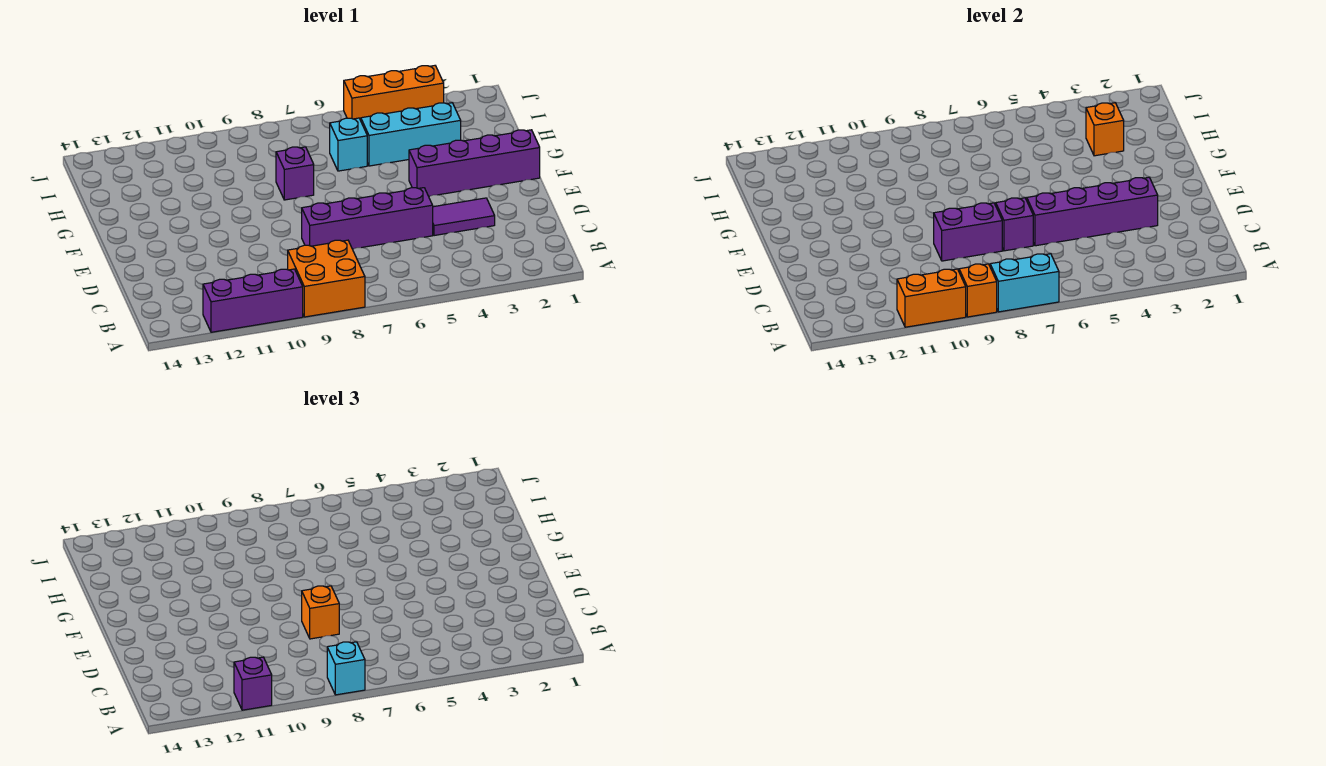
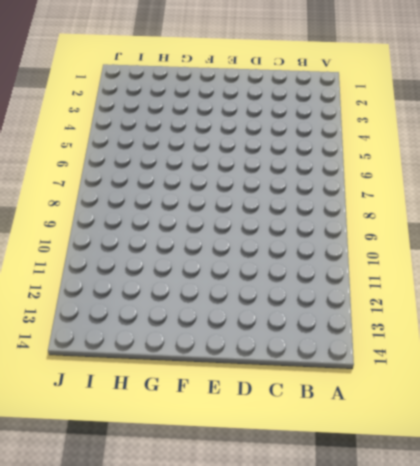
none -> orange brick A8:B9 level 1
none -> purple brick A10:A12 level 1
none -> purple tile D3:D4 level 1

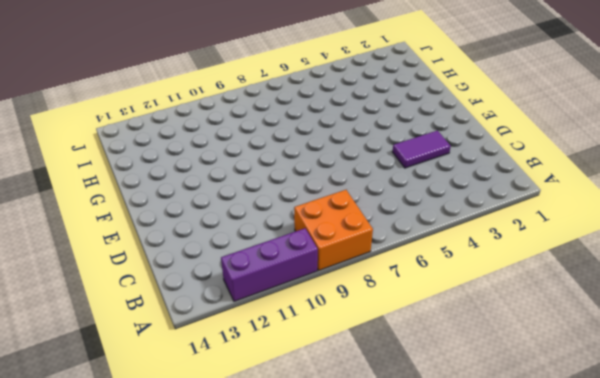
none -> purple brick D5:D8 level 1
none -> purple brick F1:F4 level 1
none -> purple brick G8 level 1

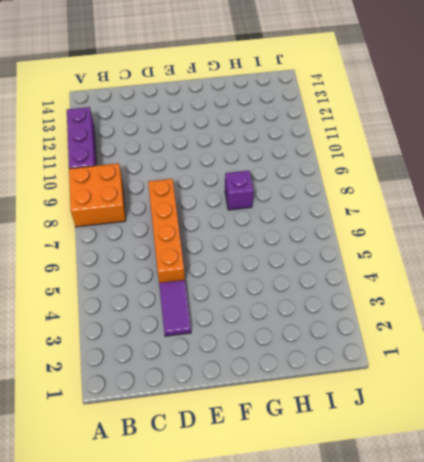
orange brick D5:D8 level 1 -> purple brick D5:D8 level 1
none -> purple brick F1:F4 level 1
none -> cyan brick H3:H5 level 1
none -> cyan brick H6 level 1

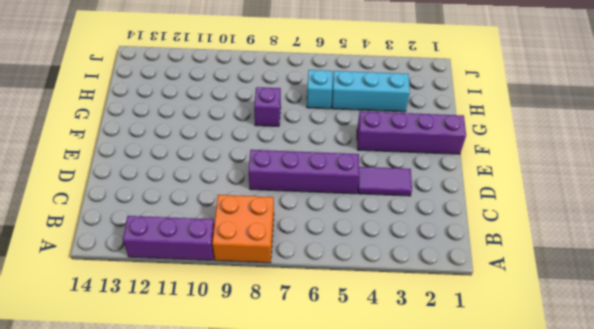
none -> orange brick J3:J5 level 1
none -> cyan brick A7:A8 level 2
none -> orange brick A9 level 2

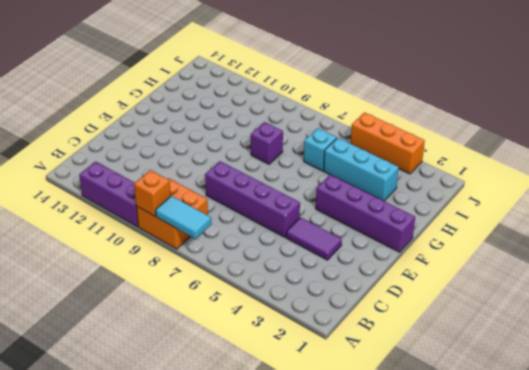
cyan tile A7:A8 level 2 -> cyan brick A7:A8 level 2
none -> orange brick A10:A11 level 2
none -> purple brick D3:D6 level 2
none -> purple brick D7 level 2

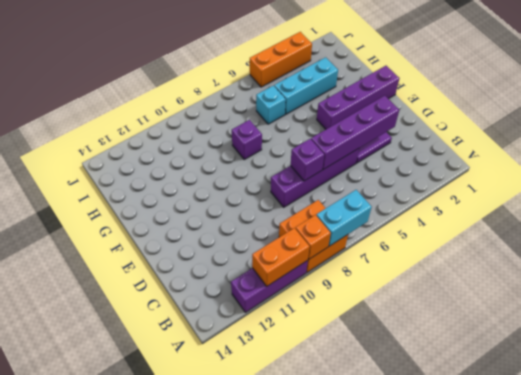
none -> purple brick D8:D9 level 2
none -> orange brick H3 level 2
none -> cyan brick A8 level 3

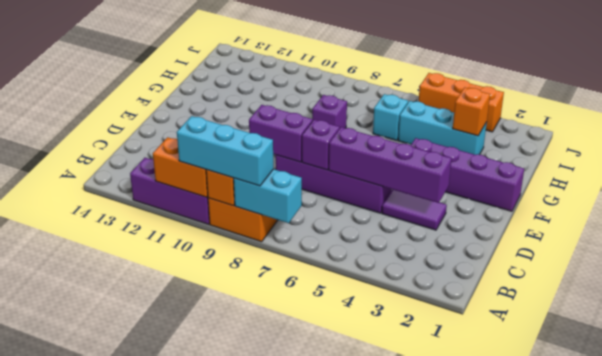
cyan brick A8:A10 level 3 -> cyan brick A8 level 3
none -> purple brick A11 level 3
none -> orange brick D8 level 3

